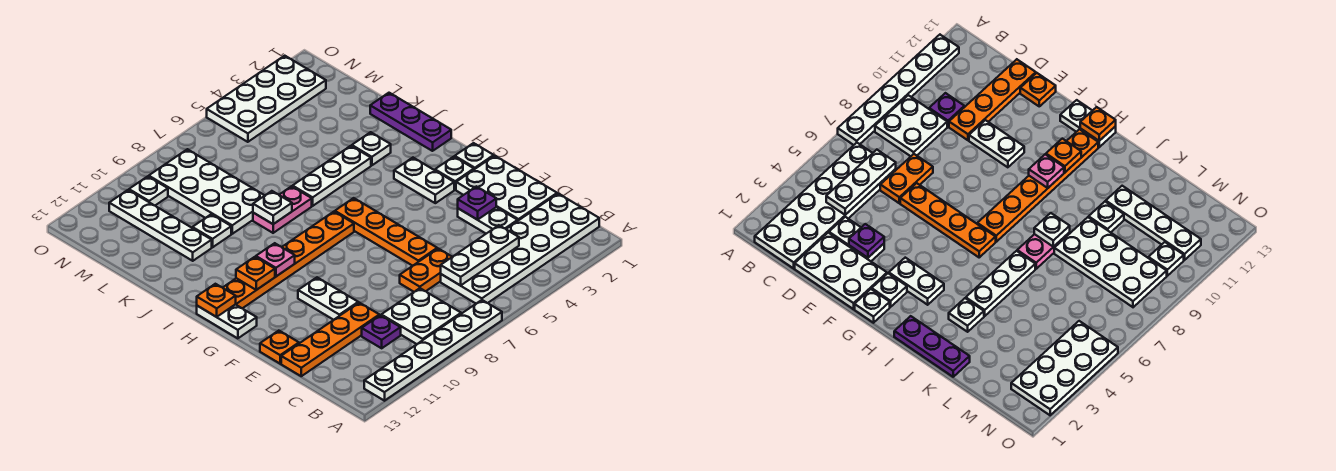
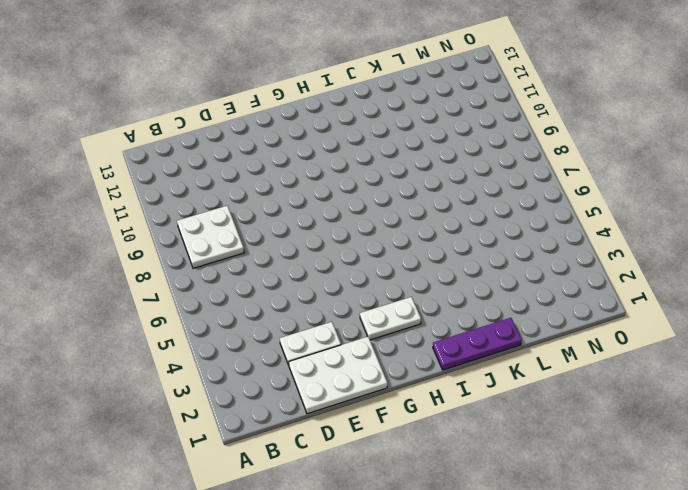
none -> white plate A7:A12 level 1
none -> white plate B1:C6 level 1
none -> purple plate C10 level 1
none -> orange plate D6:D7 level 1

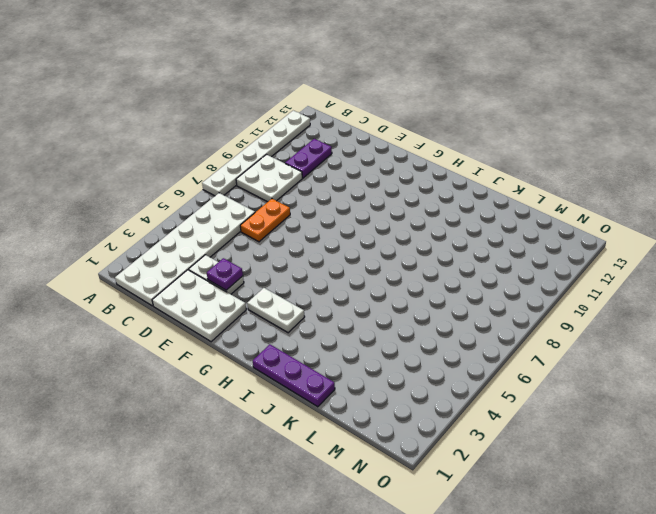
purple plate C10:C11 level 1 -> purple plate C10 level 1
none -> orange plate D10:D13 level 1
none -> orange plate E6:H6 level 1
none -> white plate E10:F10 level 1
none -> orange plate E13 level 1

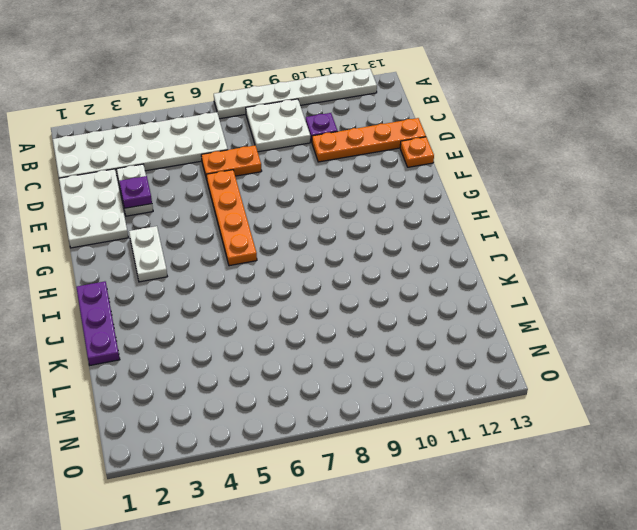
none -> white plate E10:F10 level 1
none -> white plate G1 level 1
none -> white plate G2 level 1
none -> white plate G13:H13 level 1

